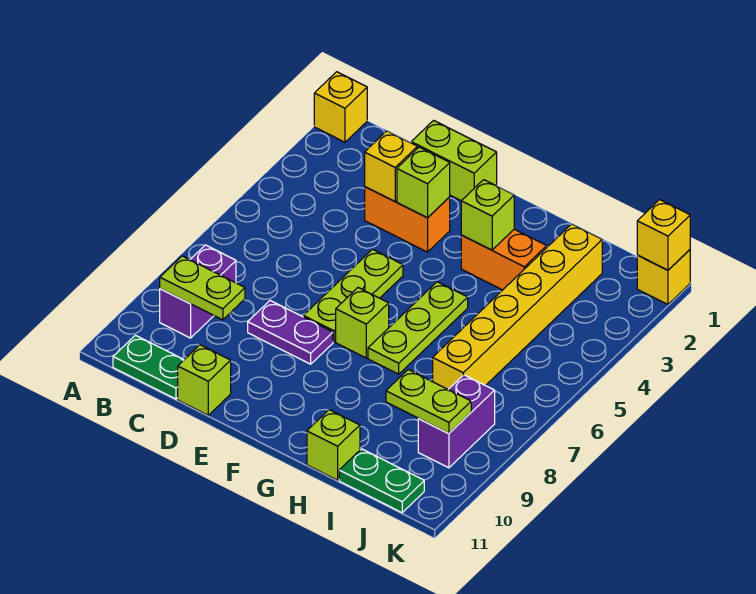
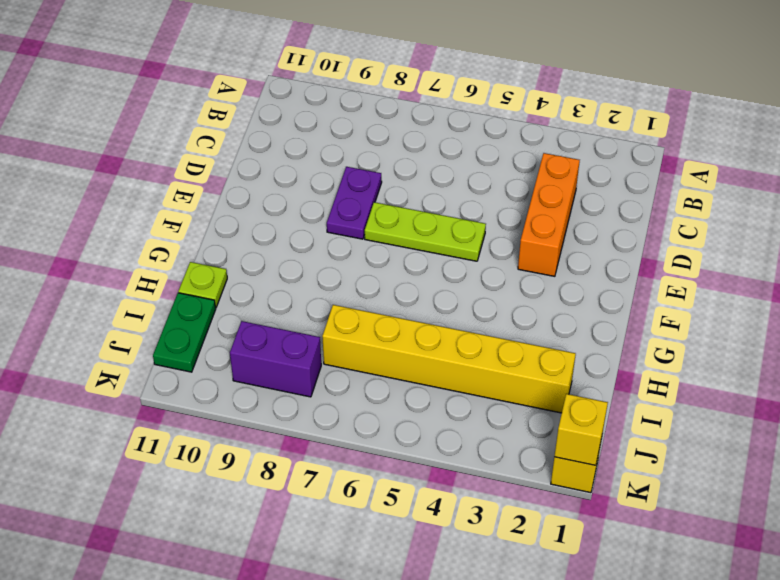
orange brick C3:E3 level 1 -> orange brick D3:E3 level 1
lime plate H11 level 1 -> lime brick H11 level 1
none -> yellow brick A1 level 1
none -> purple brick B8:B9 level 1
none -> green plate B11:C11 level 1

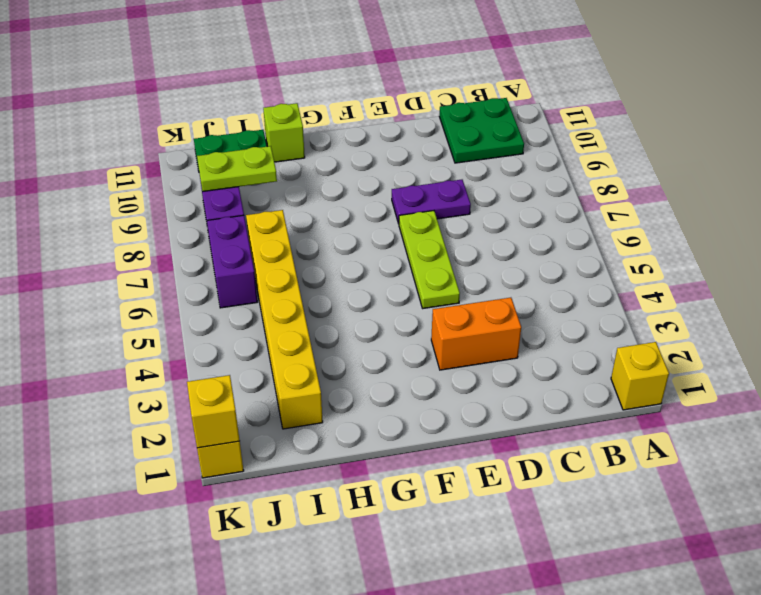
green plate B10:C11 level 1 -> green plate B11:C11 level 1
purple brick J6:J7 level 1 -> purple brick B8:B9 level 1
none -> lime brick D1:E1 level 1
none -> lime brick D11 level 1
none -> lime brick F7 level 1

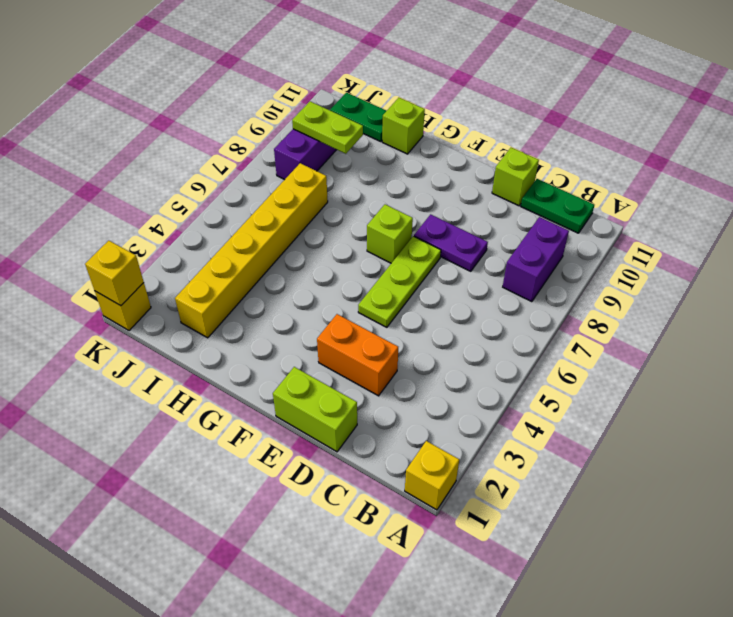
none -> orange brick G3:H3 level 1
none -> lime plate G5:G7 level 1
none -> lime plate B9:C9 level 2

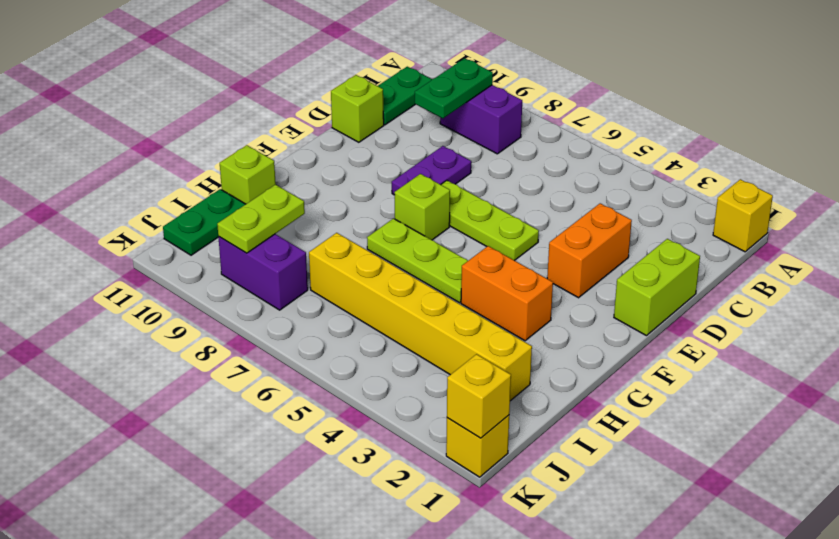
green plate B9:C9 level 2 -> lime plate B9:C9 level 2
orange brick G3:G4 level 1 -> orange brick G3:H3 level 1
none -> yellow brick D3 level 2
none -> lime brick E3 level 2
none -> lime brick G3 level 2

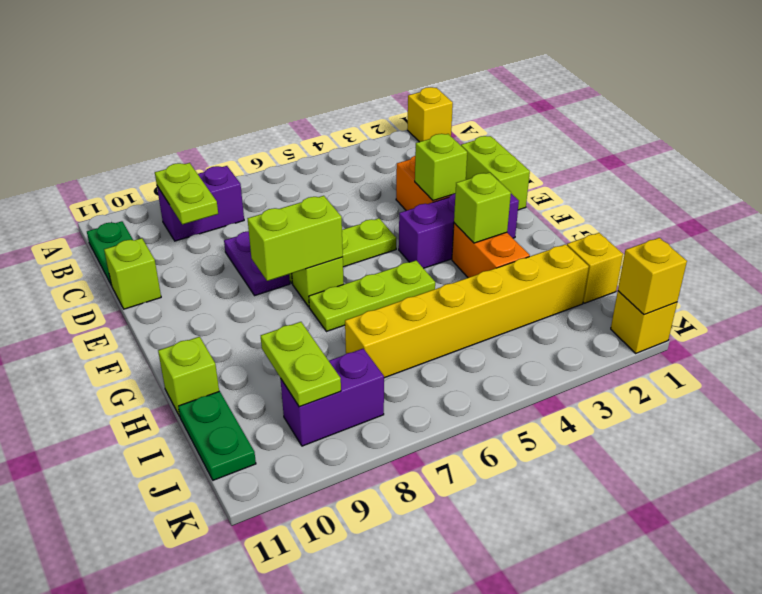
purple brick F2:F4 level 1 -> none
lime brick F7:F8 level 2 -> none
yellow brick I1 level 1 -> yellow brick D3 level 2

